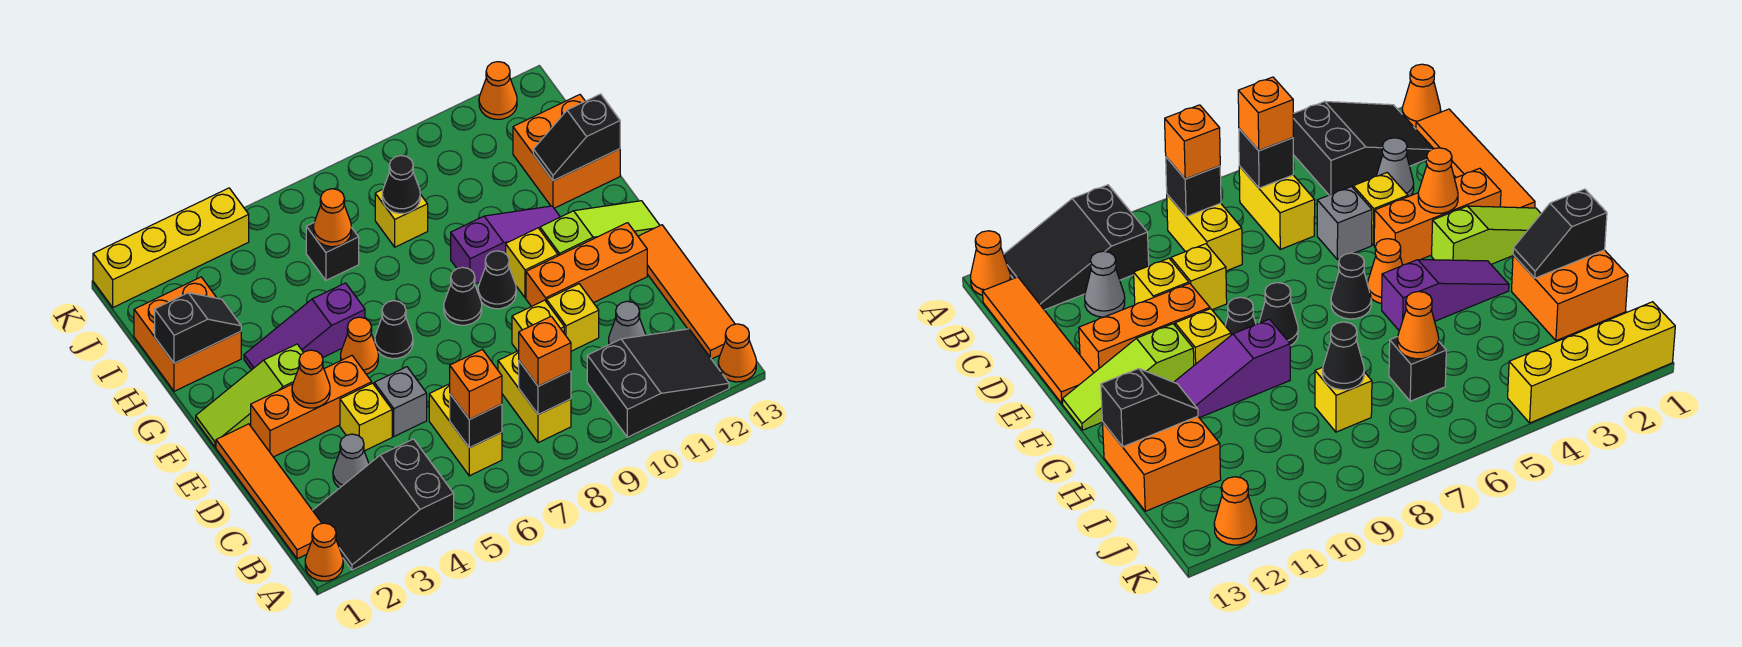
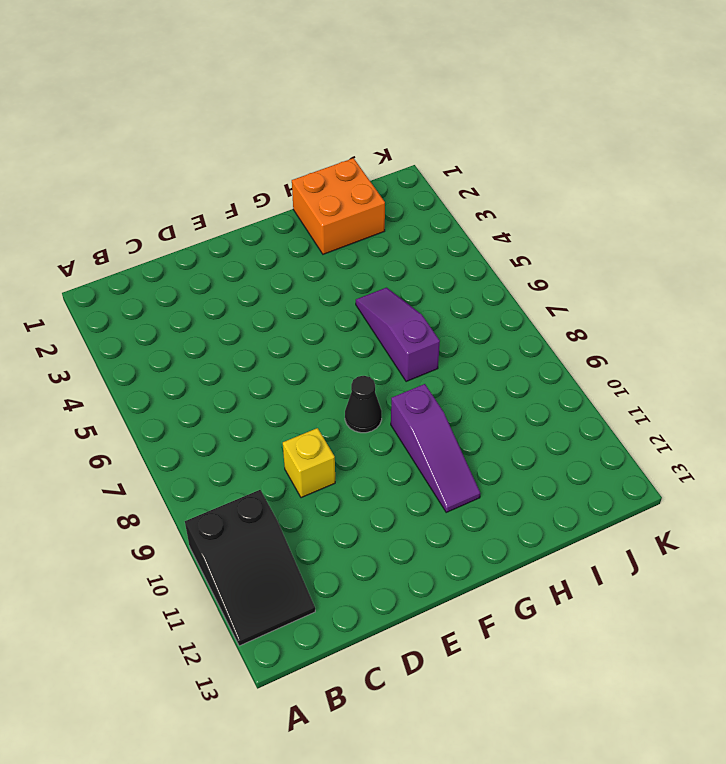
purple slope H5:H7 level 1 top 7 -> purple slope G3:G5 level 1 top 5
none -> orange cone A1 level 1
none -> black slope A2:B4 level 1 top 4
none -> orange cone A13 level 1
none -> orange tile B1:E1 level 1

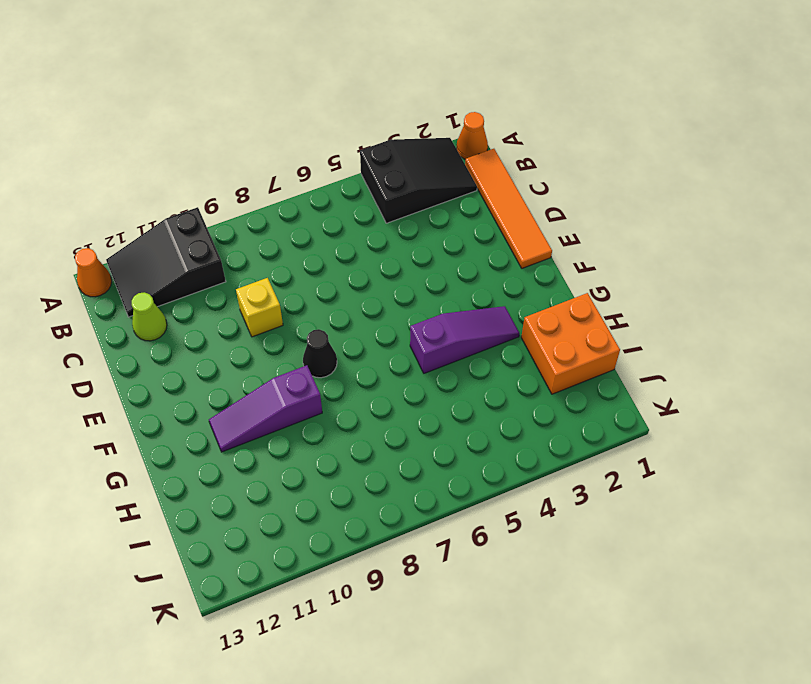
lime cone C12 level 1 -> none
none -> yellow brick B6:C6 level 1
none -> yellow brick B8:C8 level 1
none -> orange tile B13:E13 level 1
none -> grey cone C3 level 1

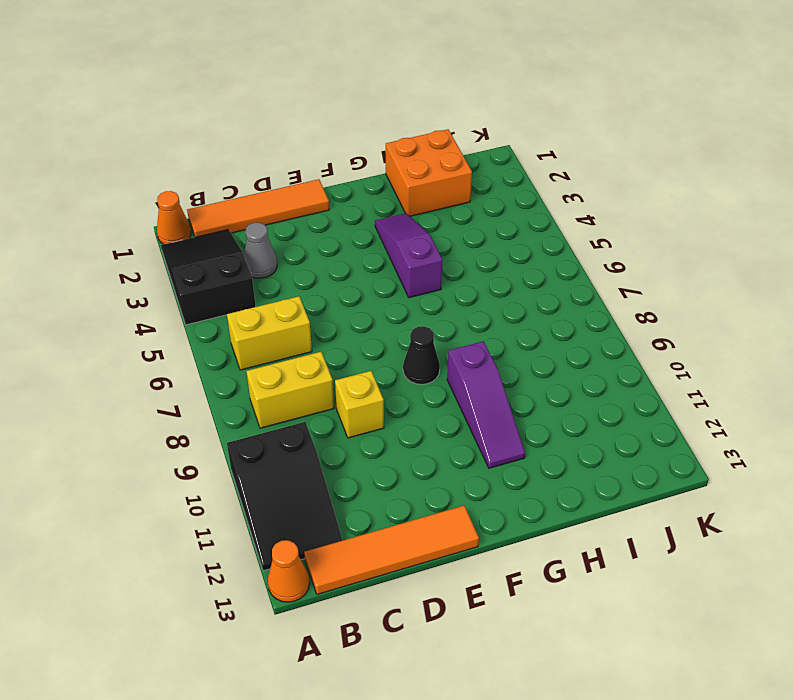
none -> grey cone C11 level 1
none -> yellow brick D4 level 1
none -> grey brick D5 level 1
none -> yellow brick D10 level 1

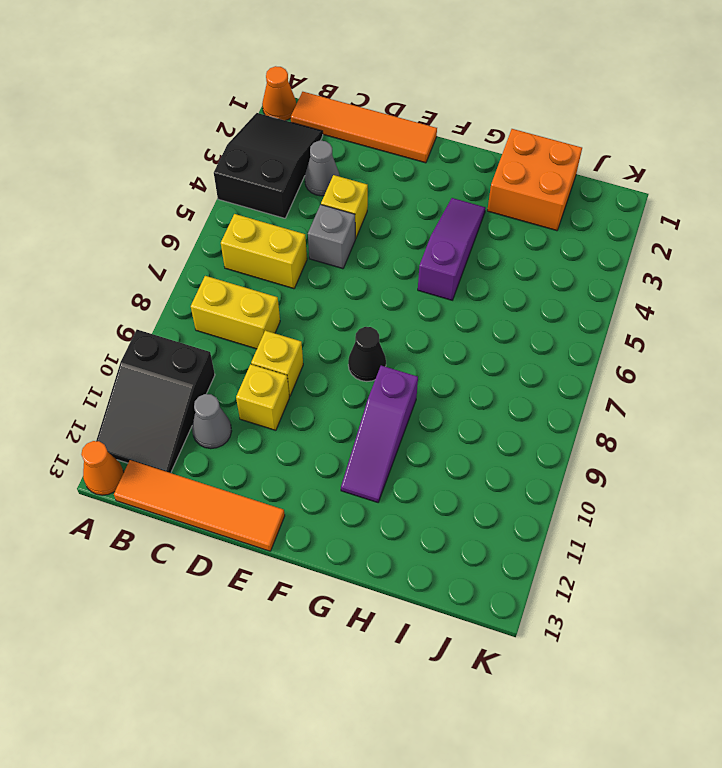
none -> orange brick E2:E4 level 1
none -> orange brick E10:E12 level 1
none -> lime slope F1:F3 level 1 top 3
none -> orange cone F5 level 1

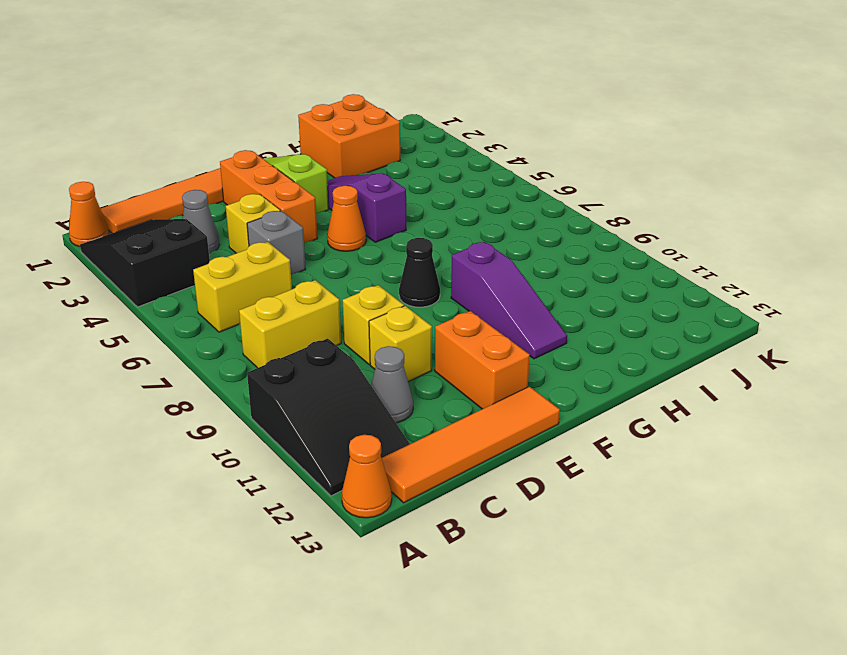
orange brick E11:E12 level 1 -> orange brick E10:E12 level 1
none -> black cone F6 level 1
none -> black cone F9 level 1
none -> yellow brick F10 level 1
none -> lime slope F11:F13 level 1 top 11

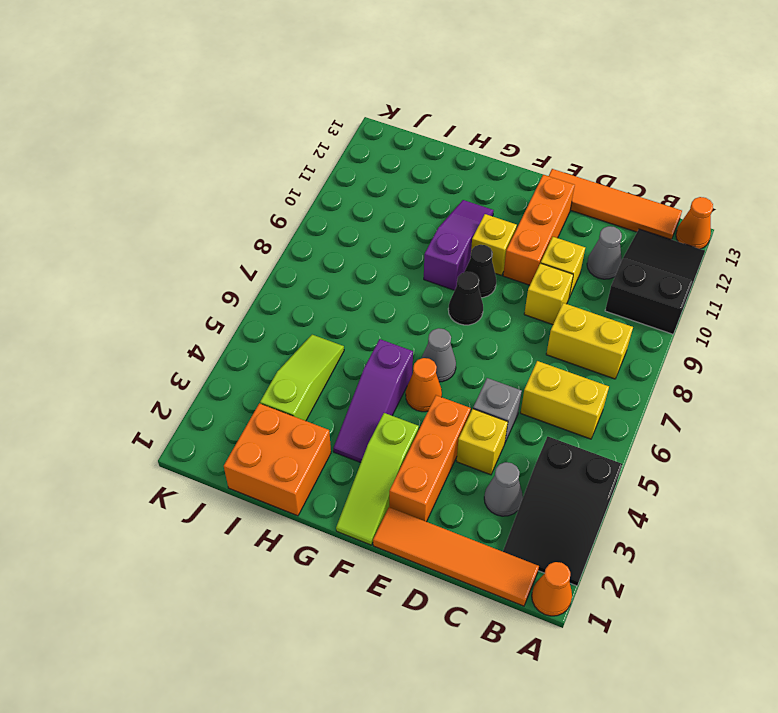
grey cone F6 level 1 -> black cone F6 level 1
lime slope I3:I5 level 1 top 3 -> lime slope F11:F13 level 1 top 11
none -> orange brick H12:I13 level 1
none -> black brick I6 level 1
none -> yellow brick I8 level 1
none -> yellow brick K1:K4 level 1

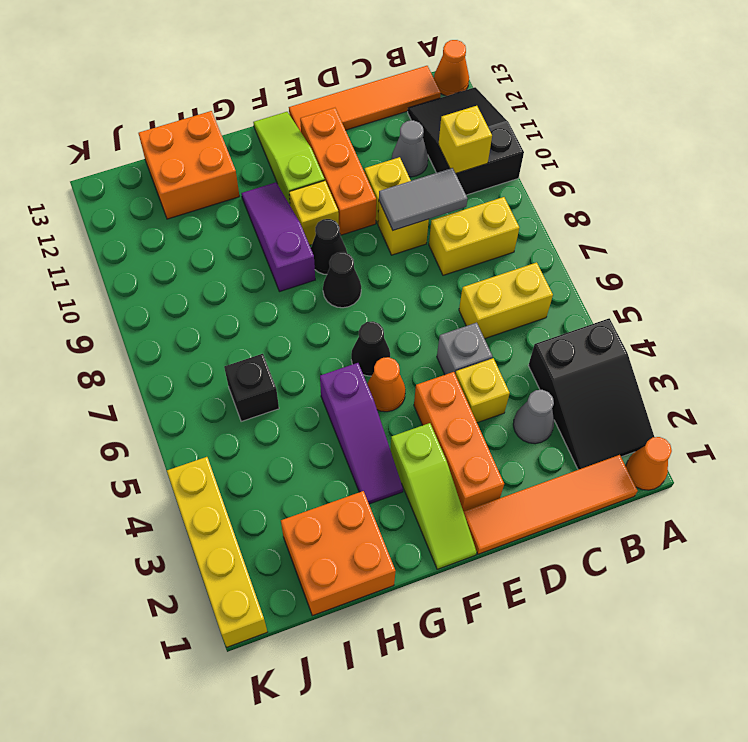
yellow brick B10 level 2 -> yellow brick I8 level 1
grey tile C9:D9 level 2 -> none
none -> orange cone K12 level 1
none -> black brick B6 level 2
none -> black brick B8 level 2
none -> orange cone E3 level 2

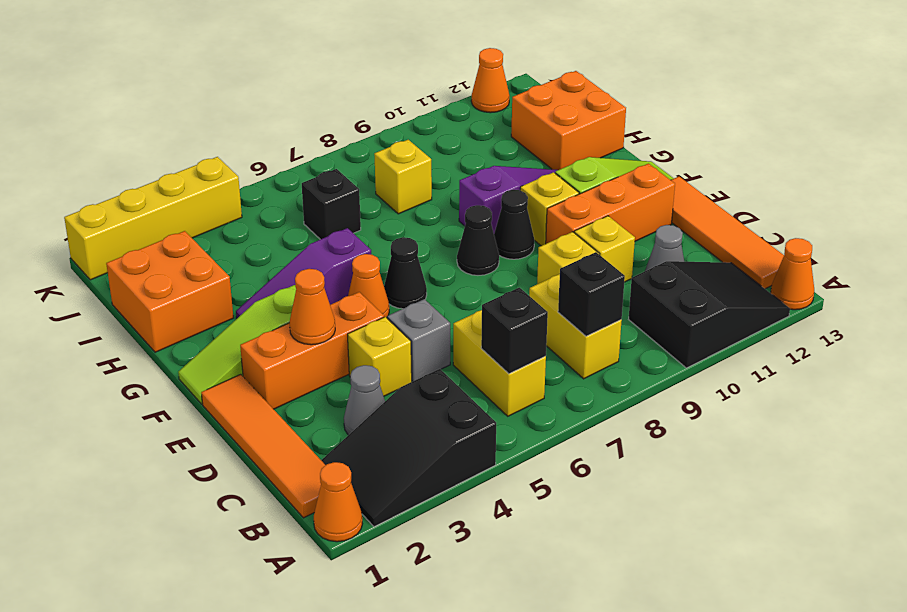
none -> black slope H1:H2 level 2 top 1
none -> black slope H12:H13 level 2 top 13
none -> orange cone I6 level 2
none -> black cone I8 level 2

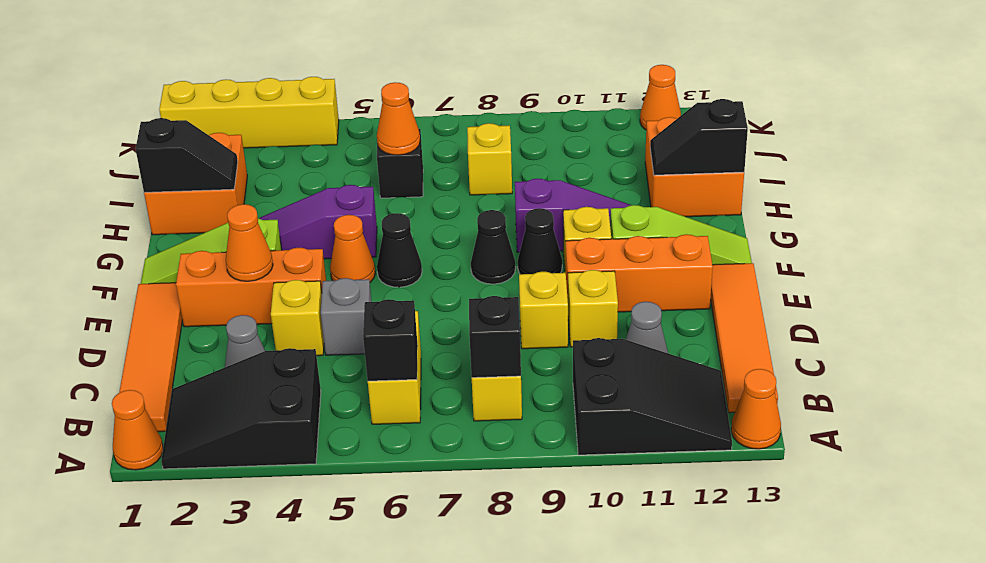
none -> black cone I8 level 2
none -> orange brick B6 level 3
none -> orange brick B8 level 3

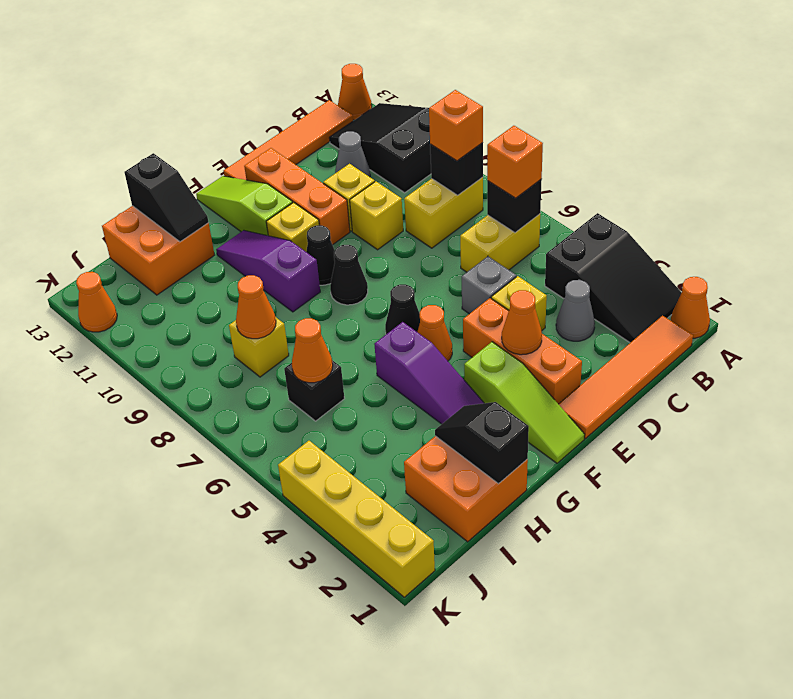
orange cone I8 level 2 -> black cone I8 level 2

